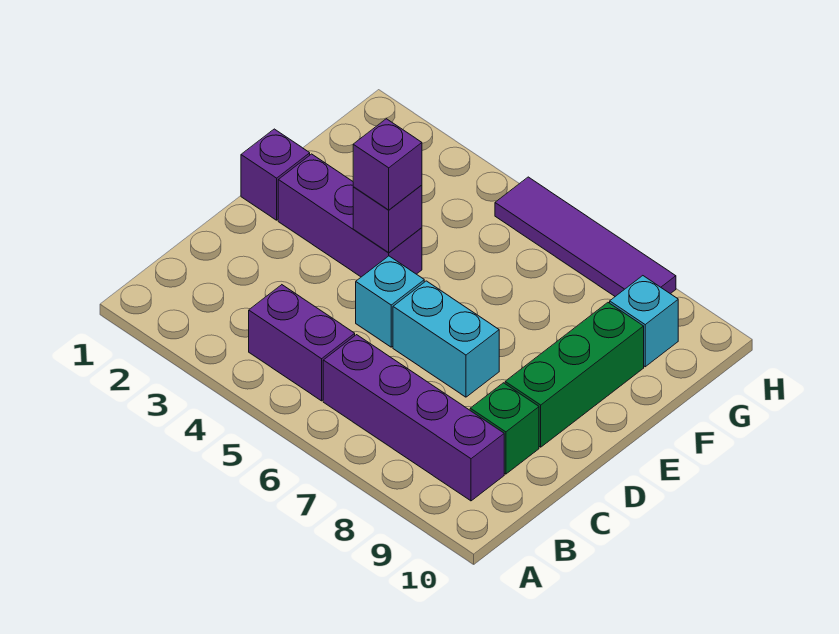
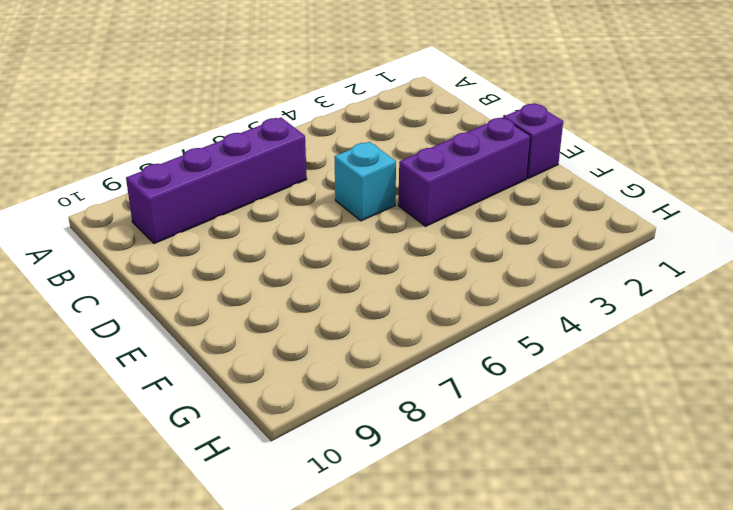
none -> purple brick B4:B5 level 1
none -> green brick C9 level 1
none -> cyan brick D6:D7 level 1

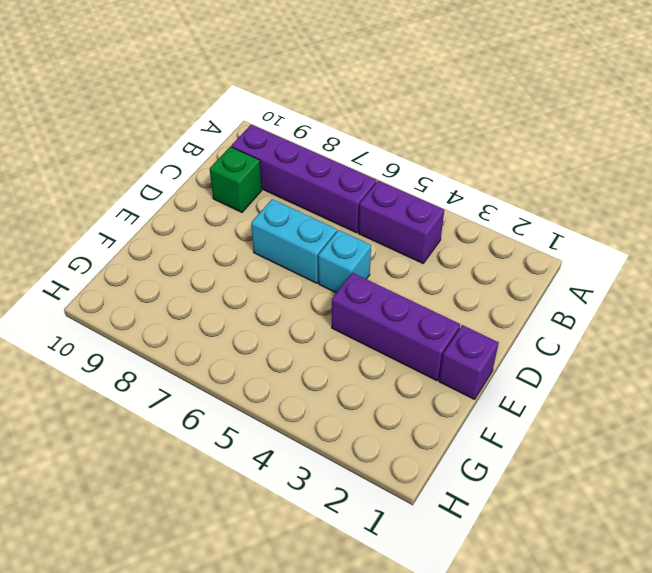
none -> green brick D9:F9 level 1
none -> cyan brick G9 level 1
none -> purple tile H5:H8 level 1

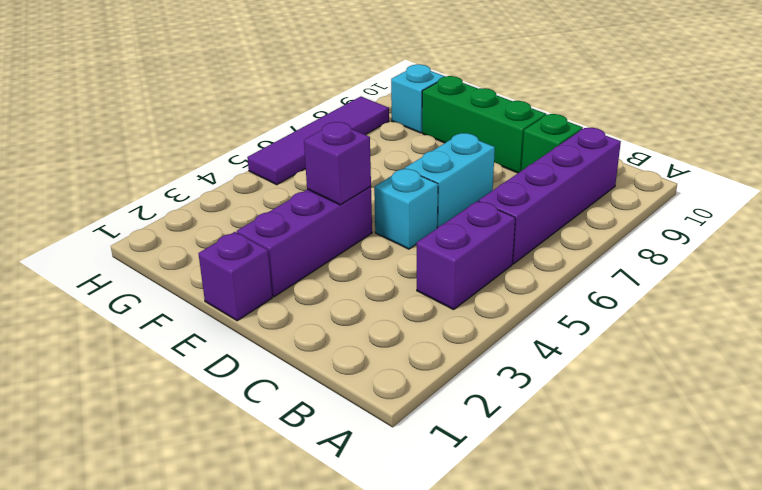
none -> purple brick E4 level 3

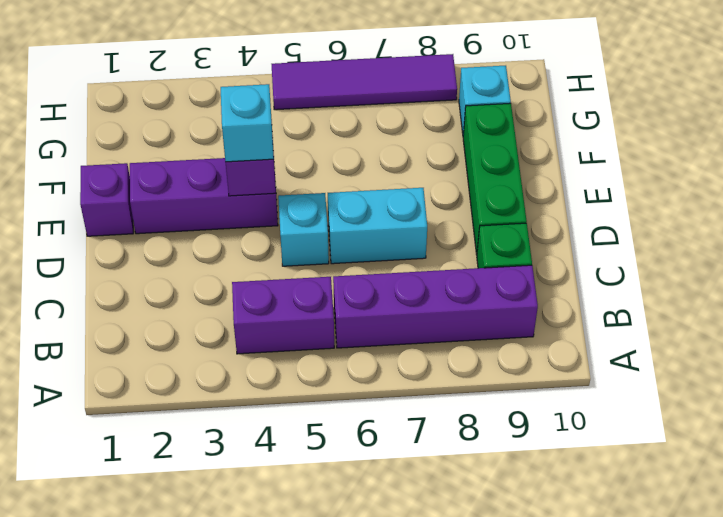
cyan brick E4 level 3 -> purple brick E4 level 3

